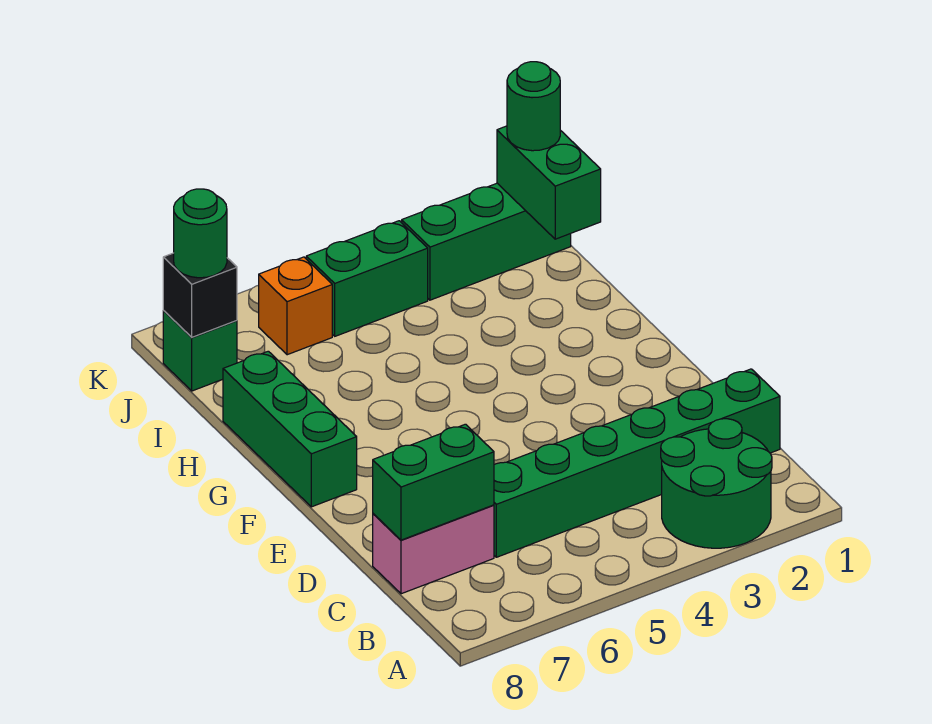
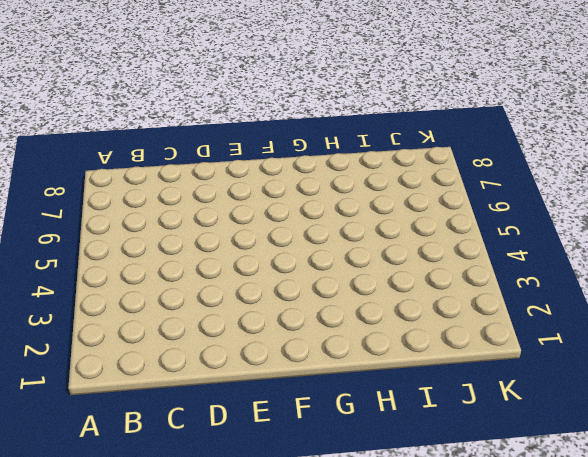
none -> green round brick A2:B3 level 1
none -> green brick C1:C6 level 1
none -> pink brick C7:C8 level 1

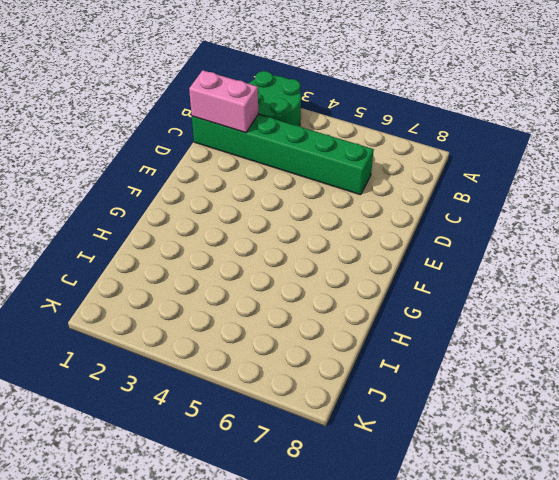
pink brick C1:C2 level 2 -> pink brick C7:C8 level 1
none -> green brick F8:H8 level 1
none -> green brick J1:J3 level 1
none -> green brick J4:J5 level 1

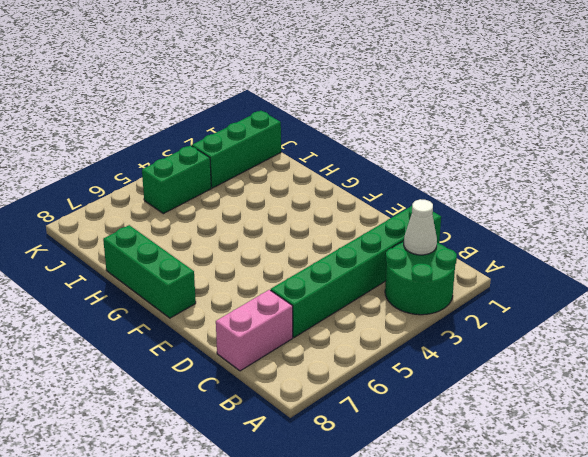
white cone B2 level 2 -> none
none -> orange brick J6 level 1
none -> green brick J8 level 1
none -> green brick C7:C8 level 2

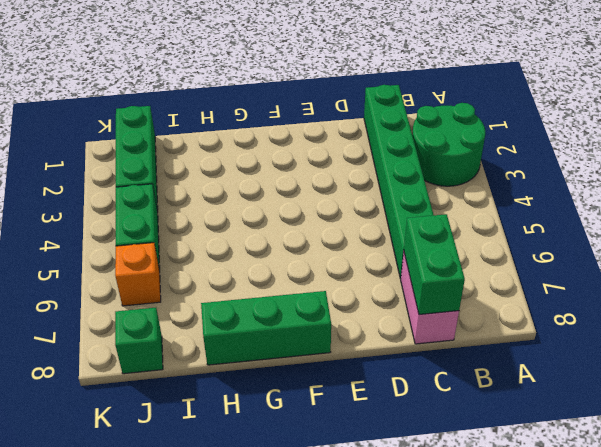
none -> green brick I1:J1 level 2
none -> black brick J8 level 2
none -> green round brick J1 level 3

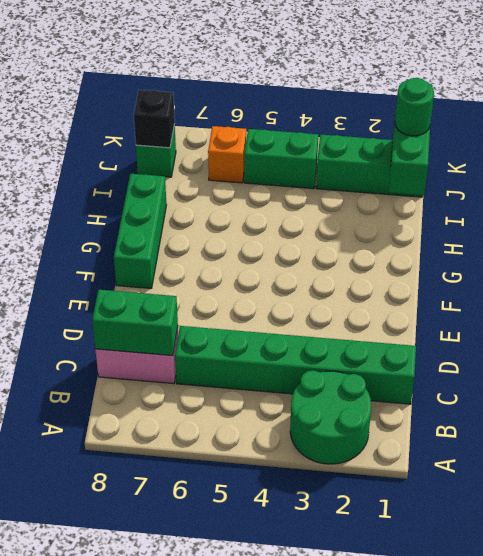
none -> green round brick J8 level 3

